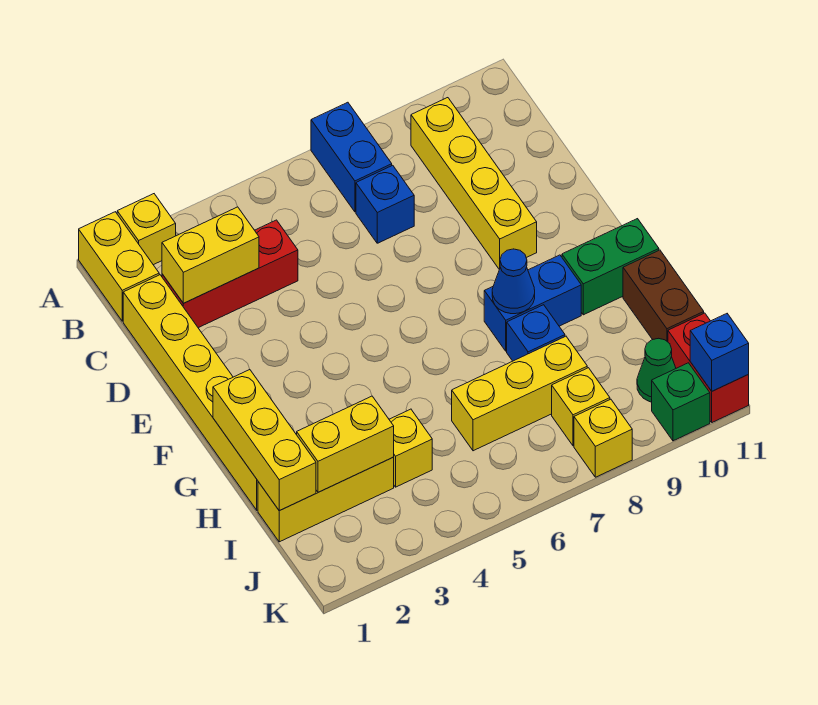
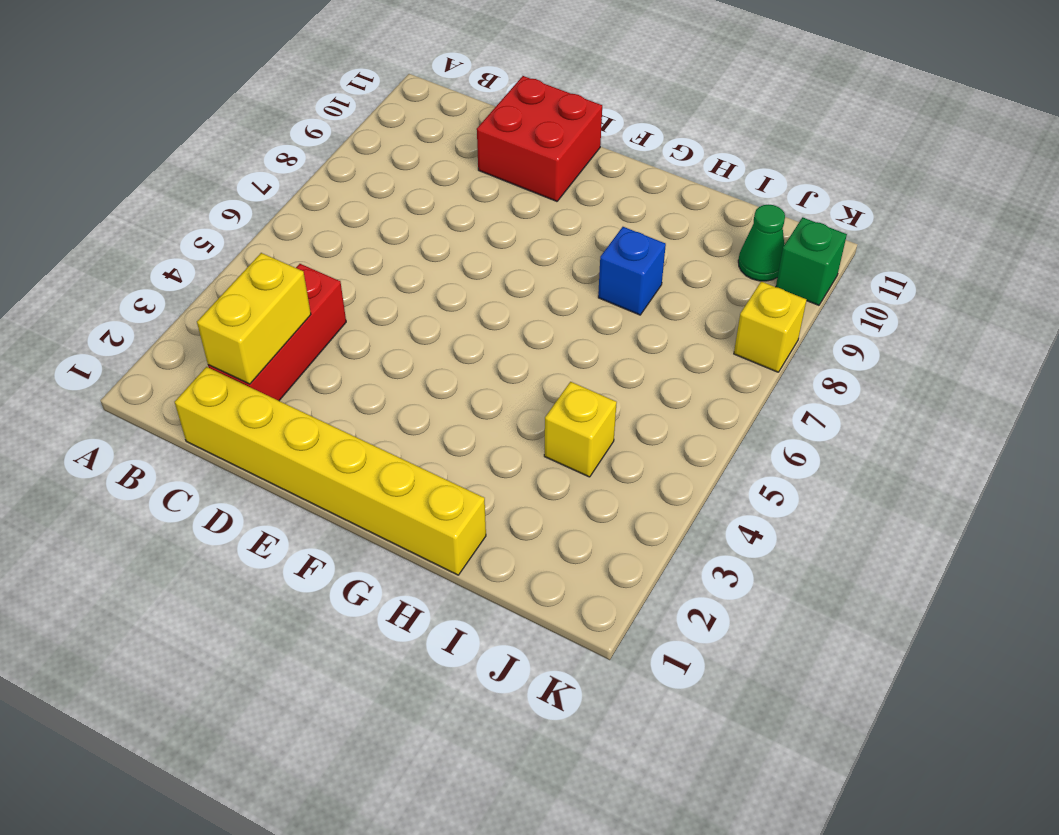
red brick D10:E11 level 1 -> none
none -> yellow brick A1:B1 level 1
none -> yellow brick A2 level 1
none -> blue brick A7:B7 level 1

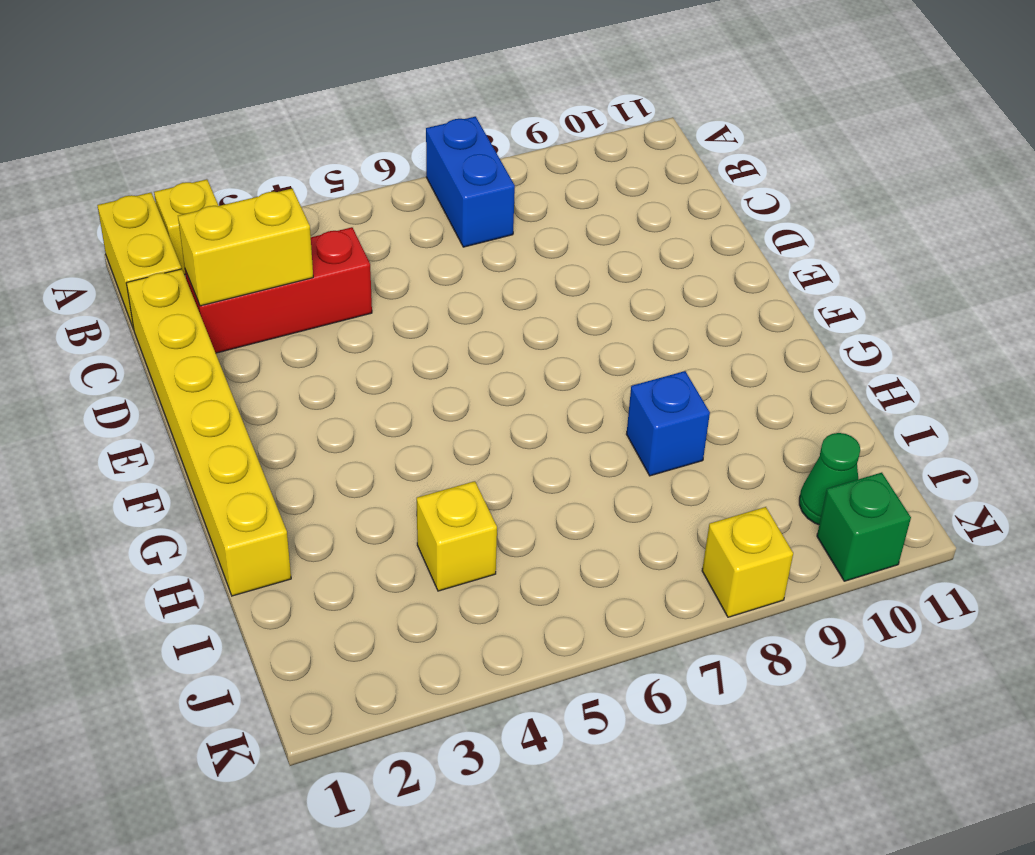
none -> yellow brick B9:E9 level 1
none -> blue brick C7 level 1
none -> blue brick G8:G9 level 1

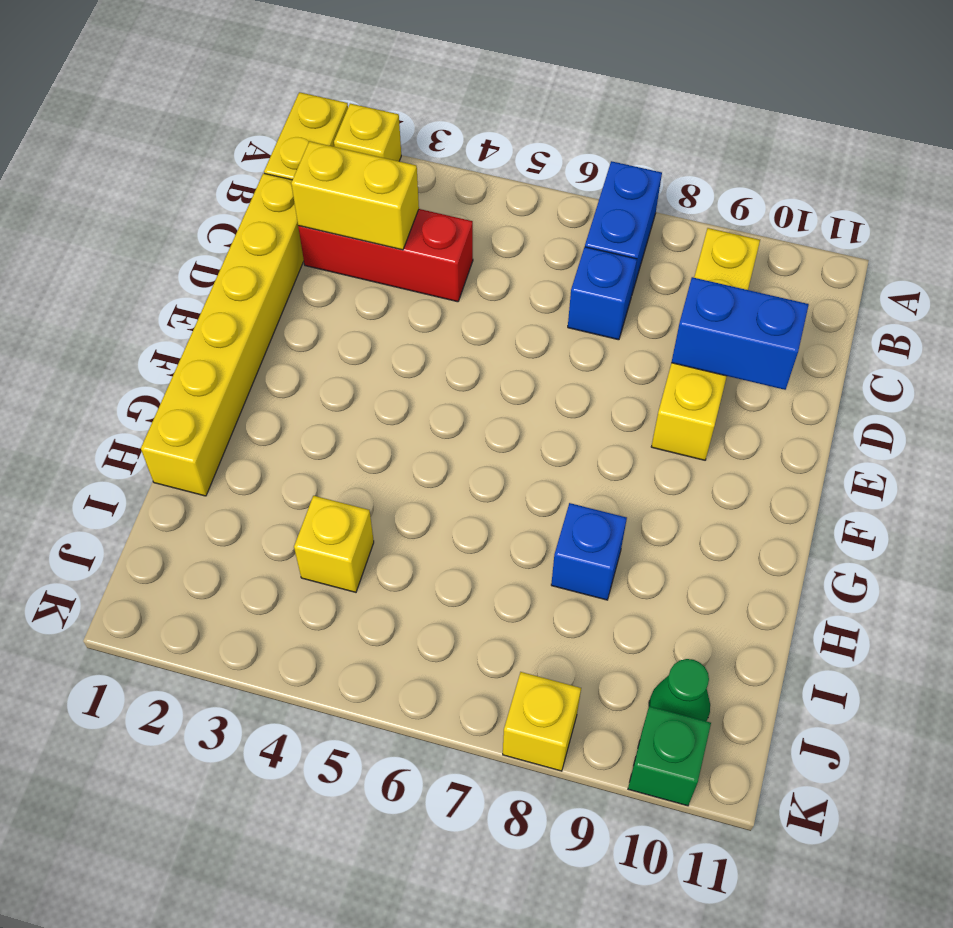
blue brick D9:D10 level 2 -> blue brick G8:G9 level 1
none -> green brick G10:G11 level 1
none -> brown brick H11:I11 level 1
none -> yellow brick I1:I3 level 1

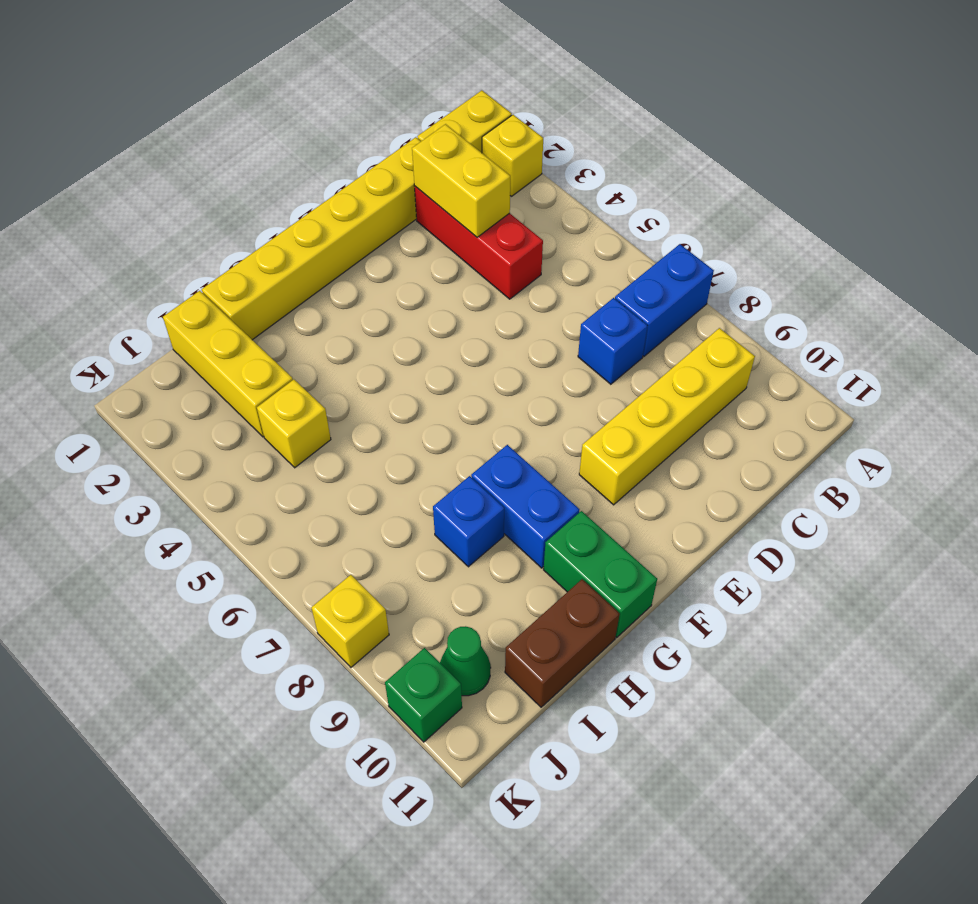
none -> yellow brick I6:I8 level 1
none -> yellow brick J8 level 1
none -> red brick J11:K11 level 1

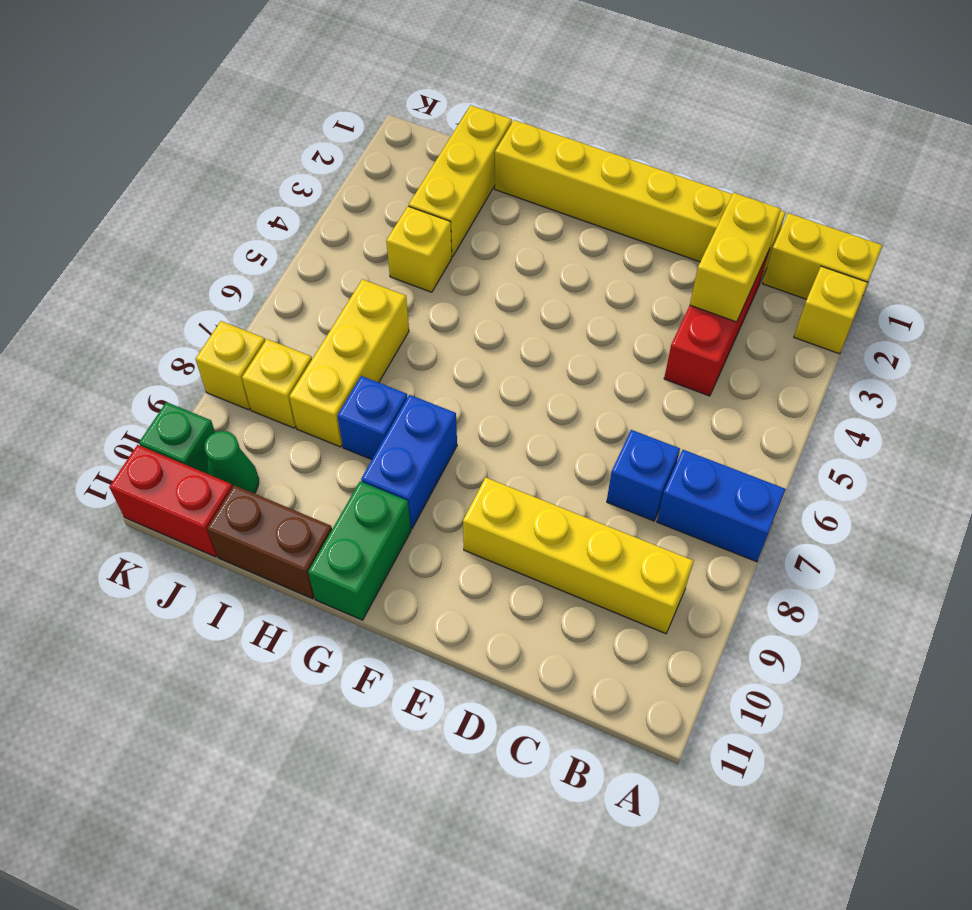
none -> yellow brick G1:I1 level 2
none -> blue cone G8 level 2
none -> yellow brick I2:I3 level 2

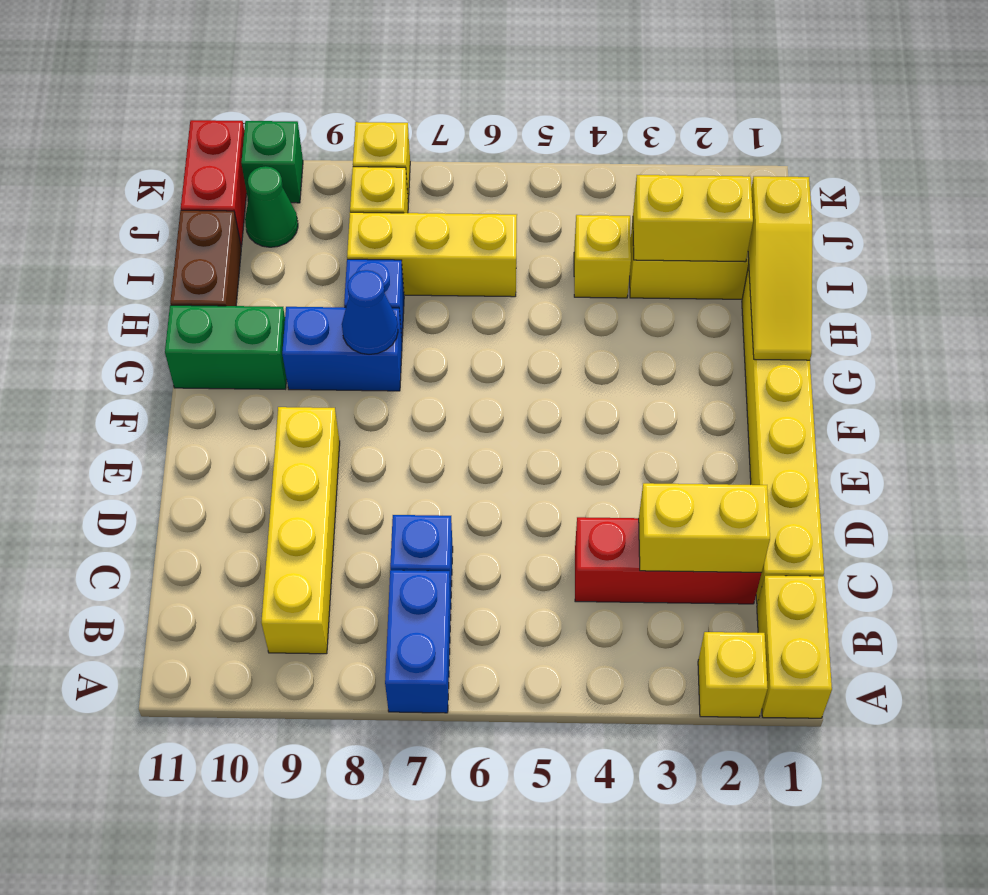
yellow slope G1:I1 level 2 top I -> yellow brick G1:I1 level 2
none -> blue brick K11 level 2

